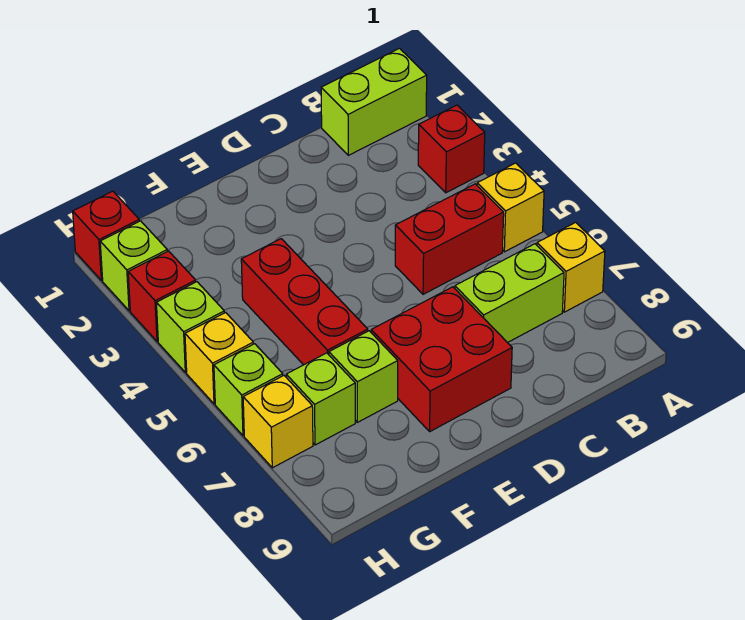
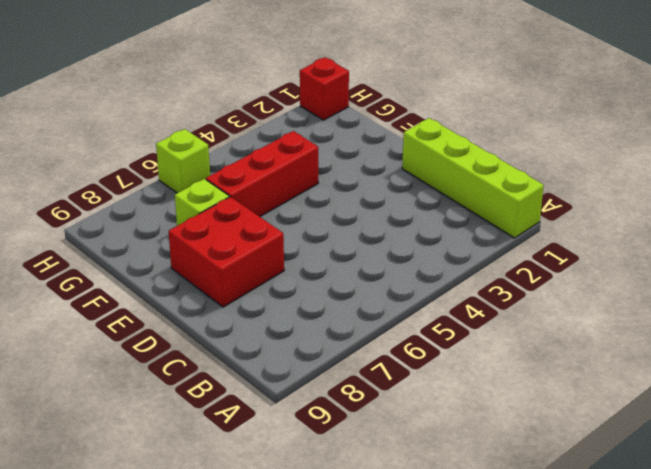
lime brick A1:D1 level 1 -> lime brick A1:B1 level 1
none -> red brick A3 level 1
none -> yellow brick A5 level 1
none -> yellow brick A7 level 1

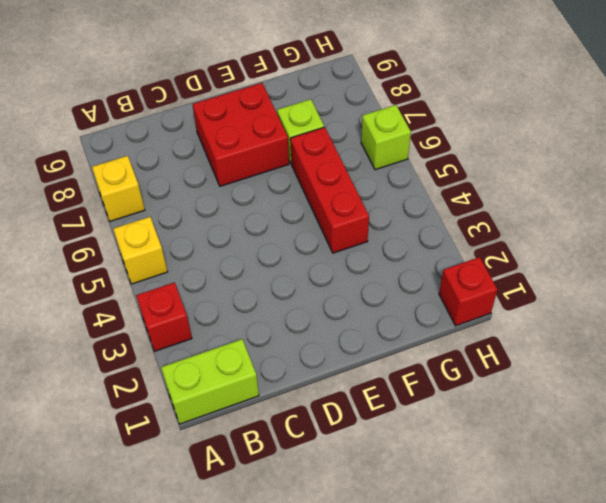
none -> red brick B5:C5 level 1
none -> lime brick B7:C7 level 1
none -> lime brick G7 level 1

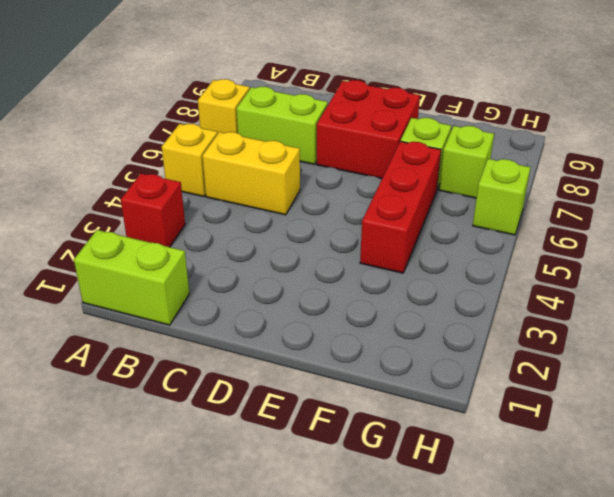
yellow brick B5:C5 level 1 -> red brick B5:C5 level 1
none -> red brick H1 level 1
none -> lime brick H2 level 1
none -> red brick H3 level 1

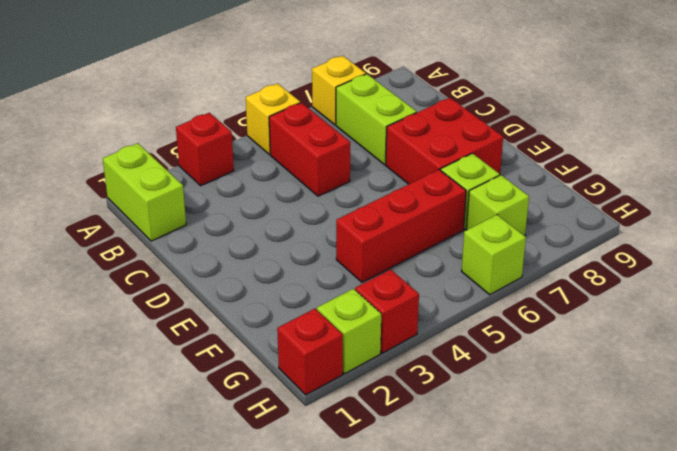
none -> lime brick H4 level 1
none -> yellow brick H5 level 1
none -> yellow brick H7 level 1

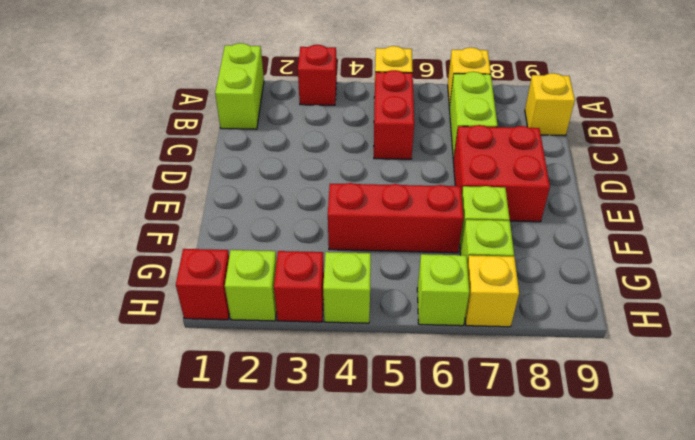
yellow brick B9 level 1 -> yellow brick H5 level 1

